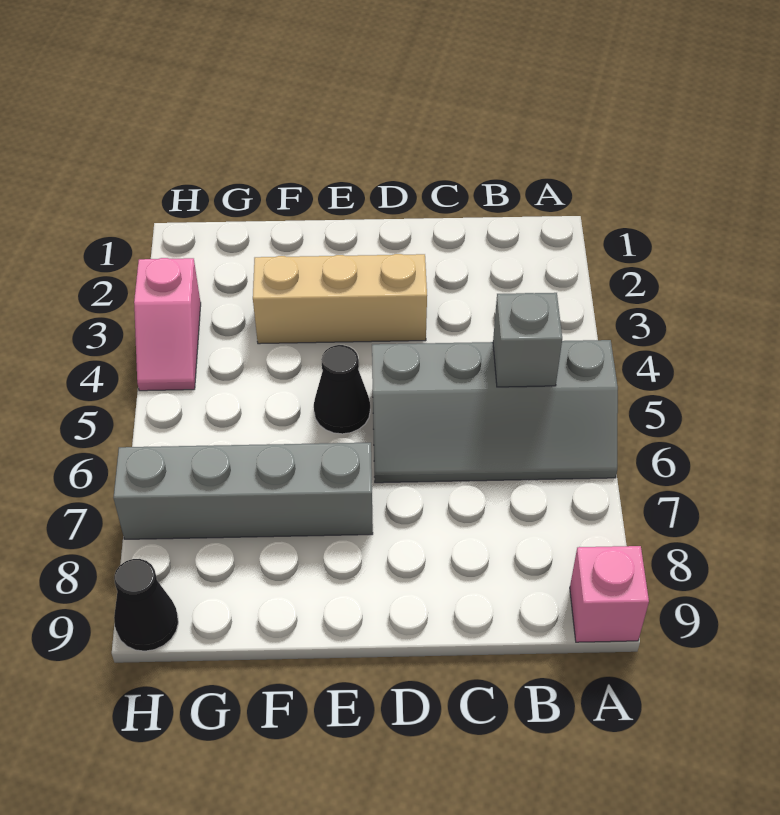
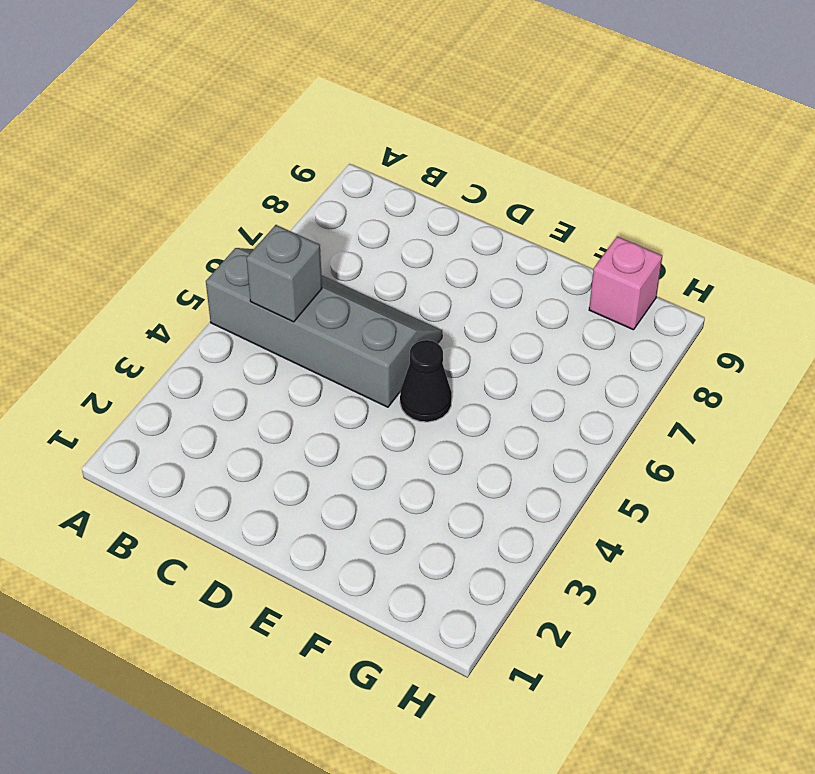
pink brick G9 level 1 -> pink brick A9 level 1
none -> tan brick D3:F3 level 1
none -> grey brick E7:H7 level 1

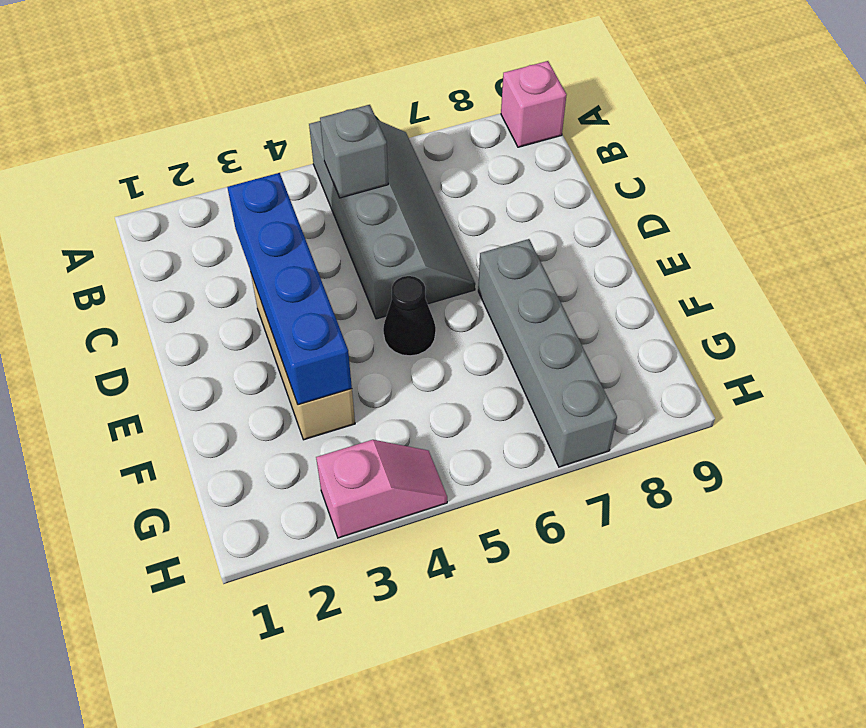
blue brick C3:F3 level 2 -> none
none -> black cone H9 level 1

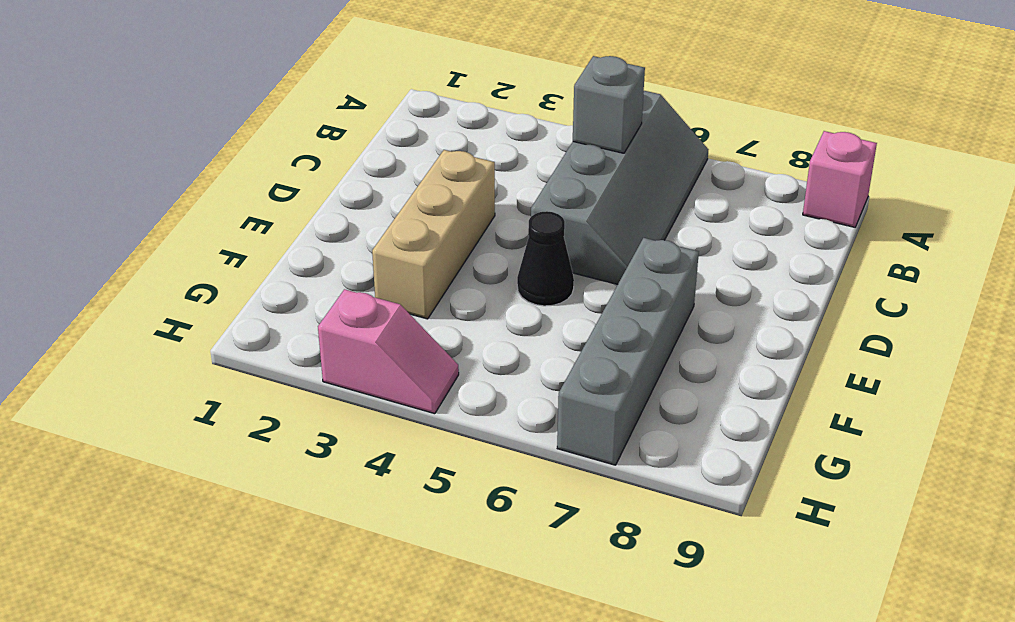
none -> black cone H9 level 1

